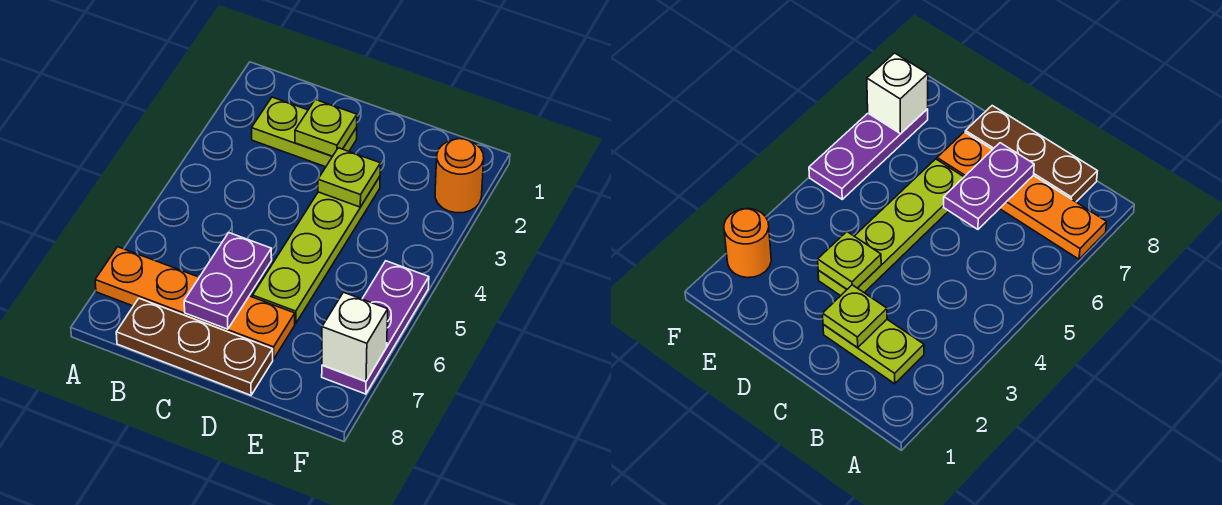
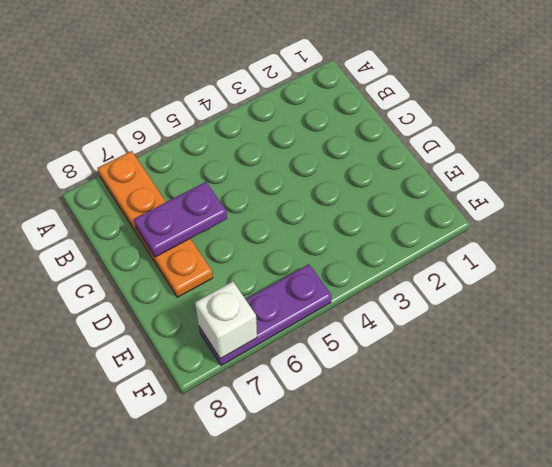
none -> lime plate B2:C2 level 1
none -> brown plate B8:D8 level 1

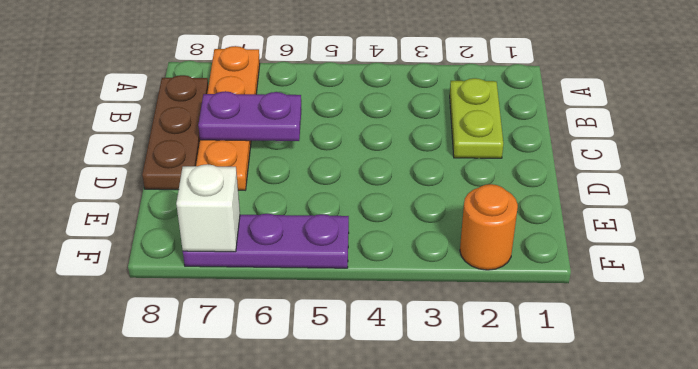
none -> lime plate D3:D6 level 1
none -> lime plate C2 level 2

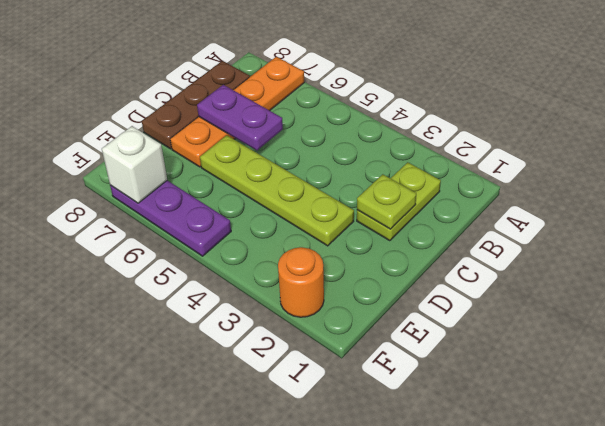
none -> lime plate D3 level 2

